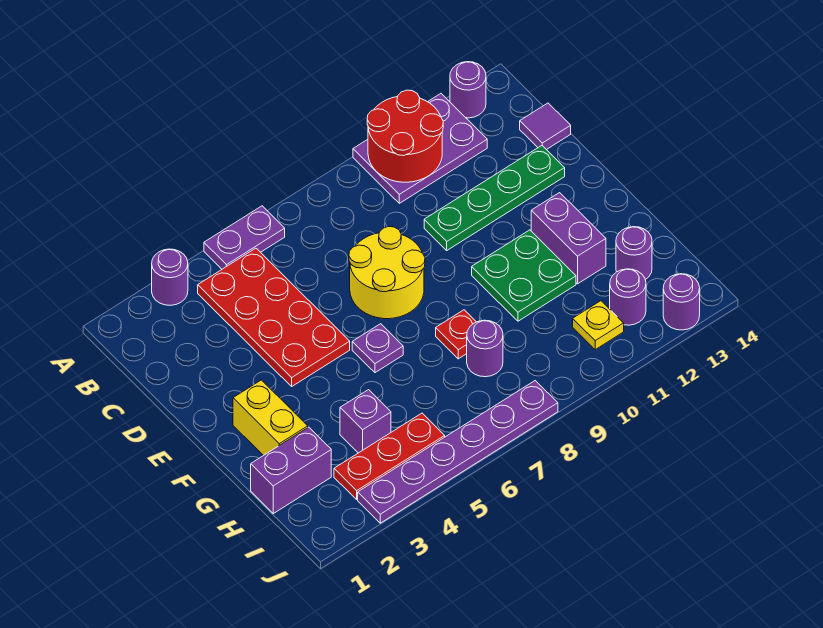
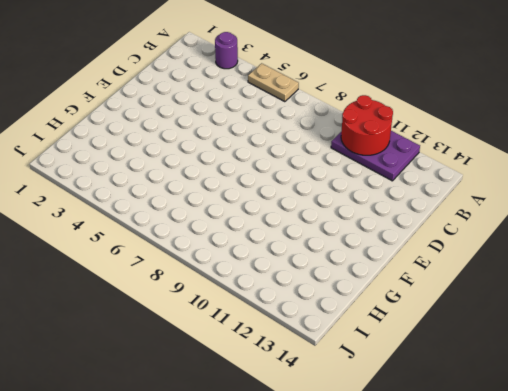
tan plate A5:A6 level 1 -> purple plate A5:A6 level 1
none -> purple round brick A13 level 1
none -> red plate B4:E5 level 1
none -> purple tile C14 level 1

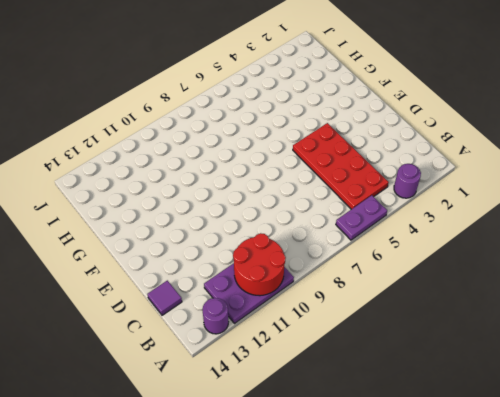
none -> yellow round brick D7:E8 level 1
none -> green plate D10:D13 level 1
none -> yellow brick F2:G2 level 1

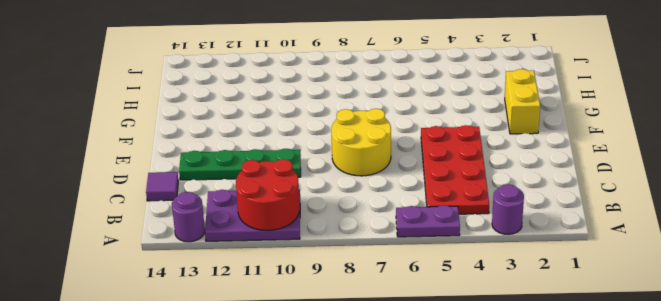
none -> purple plate F6 level 1
none -> green plate F10:G11 level 1
none -> purple brick F12:G12 level 1

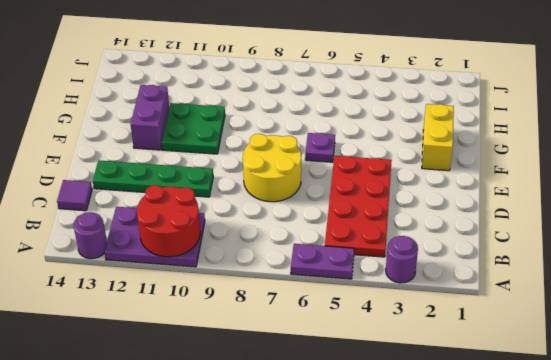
none -> red plate G8 level 1
none -> purple brick H1:H2 level 1
none -> purple brick H4 level 1

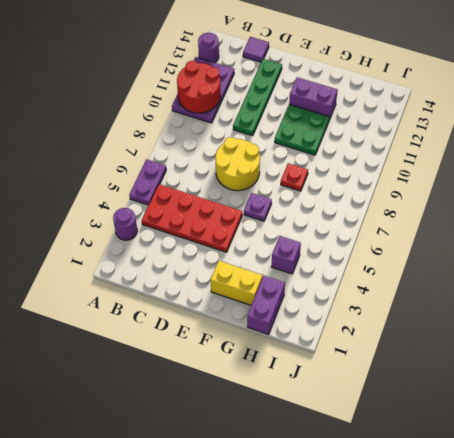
none -> purple round brick H8 level 1
none -> purple round brick H13 level 1
none -> red plate I3:I5 level 1

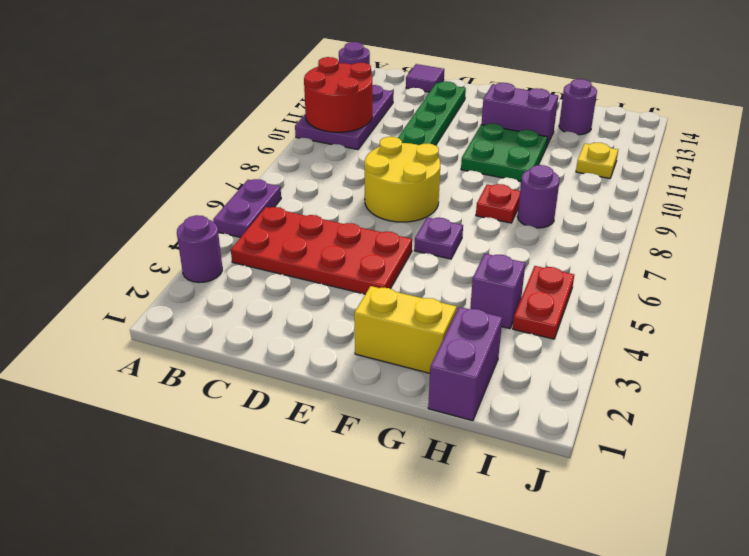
red plate I4:I5 level 1 -> red plate I3:I5 level 1
none -> purple round brick I12 level 1
none -> purple plate J3:J8 level 1
none -> purple round brick J13 level 1

